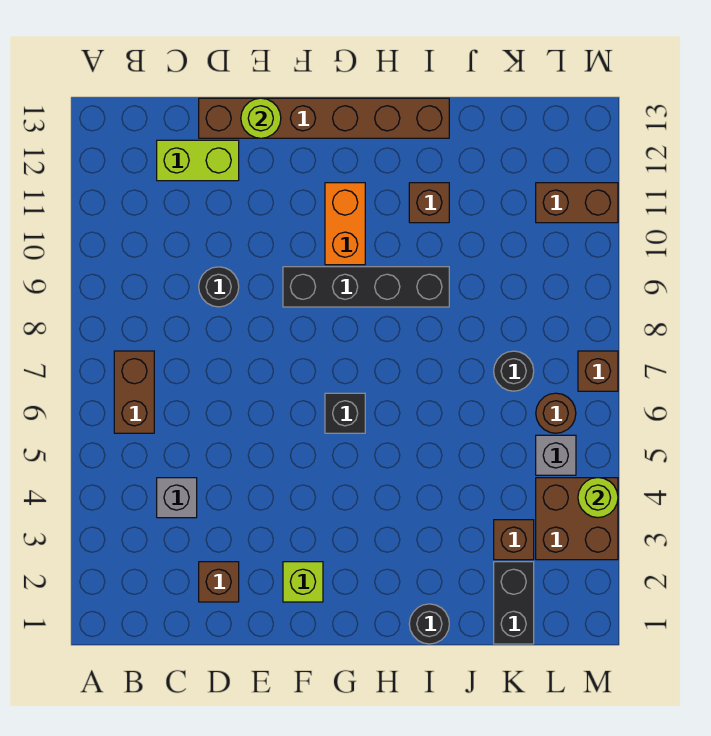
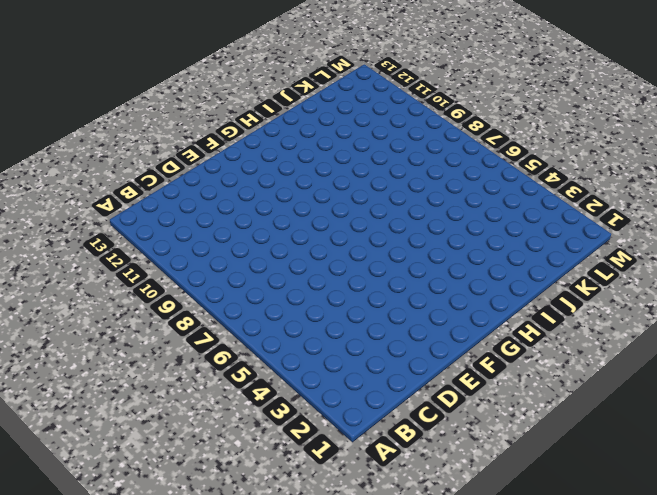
none -> brown brick B6:B7 level 1
none -> grey brick C4 level 1
none -> lime brick C12:D12 level 1

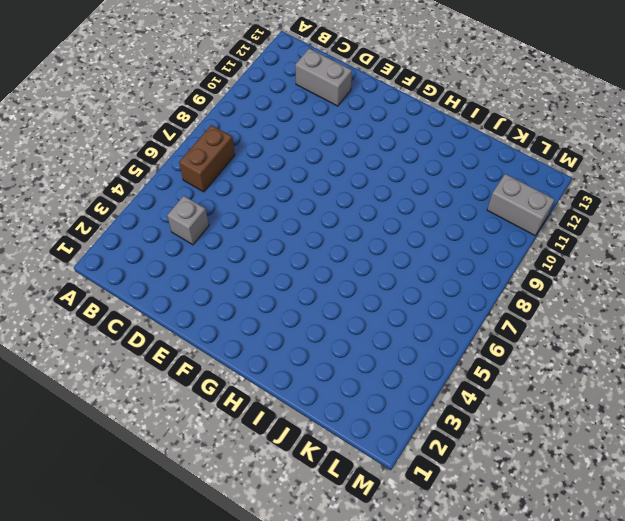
grey brick C12:D12 level 1 -> lime brick C12:D12 level 1
grey brick L11:M11 level 1 -> brown brick L11:M11 level 1
none -> brown brick D2 level 1
none -> black round brick D9 level 1
none -> brown brick D13:I13 level 1

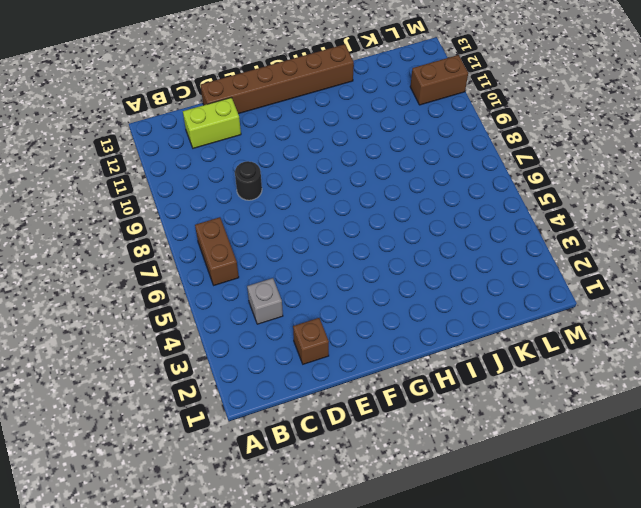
none -> lime brick F2 level 1
none -> black brick F9:I9 level 1
none -> black brick G6 level 1

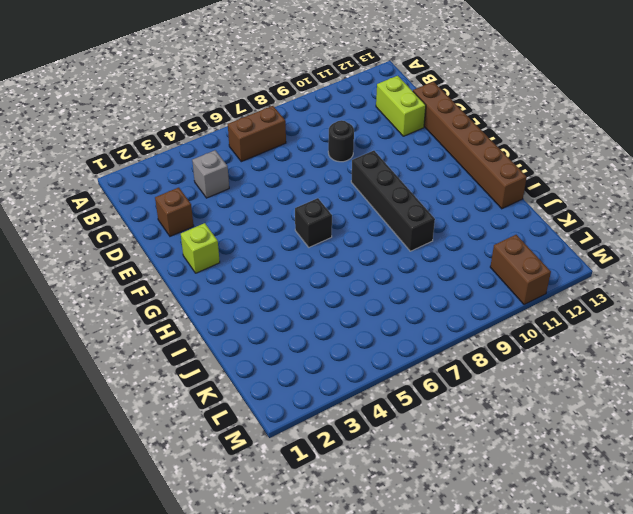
none -> orange brick G10:G11 level 1
none -> black round brick I1 level 1
none -> brown brick I11 level 1

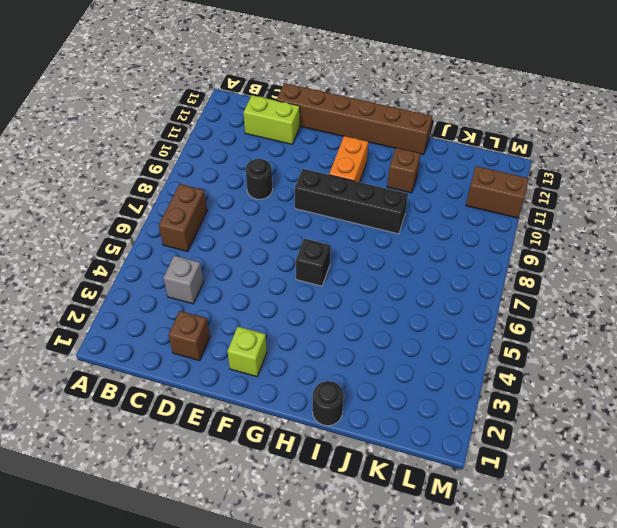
none -> black brick K1:K2 level 1
none -> brown brick K3 level 1
none -> black round brick K7 level 1

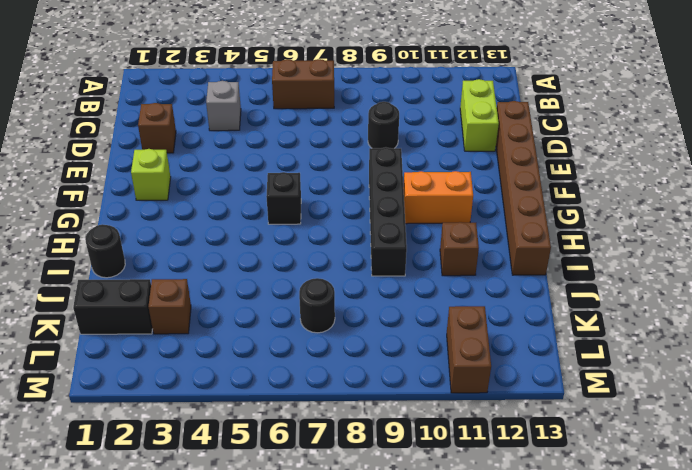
none -> brown brick L3:M4 level 1
none -> grey brick L5 level 1
none -> brown round brick L6 level 1

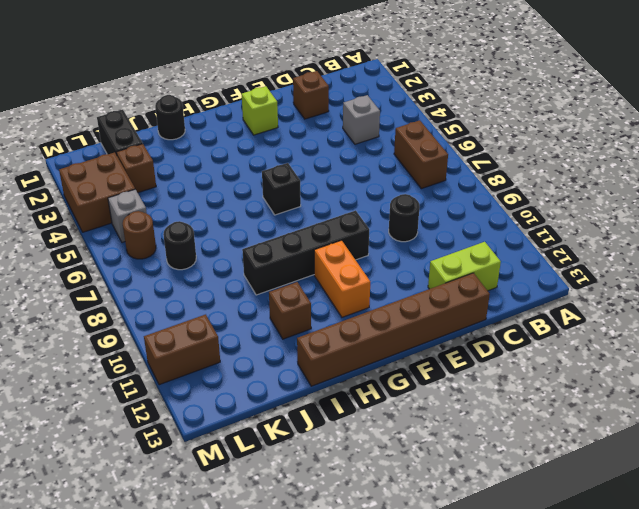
none -> brown brick M7 level 1
none -> lime round brick E13 level 2
none -> lime round brick M4 level 2

